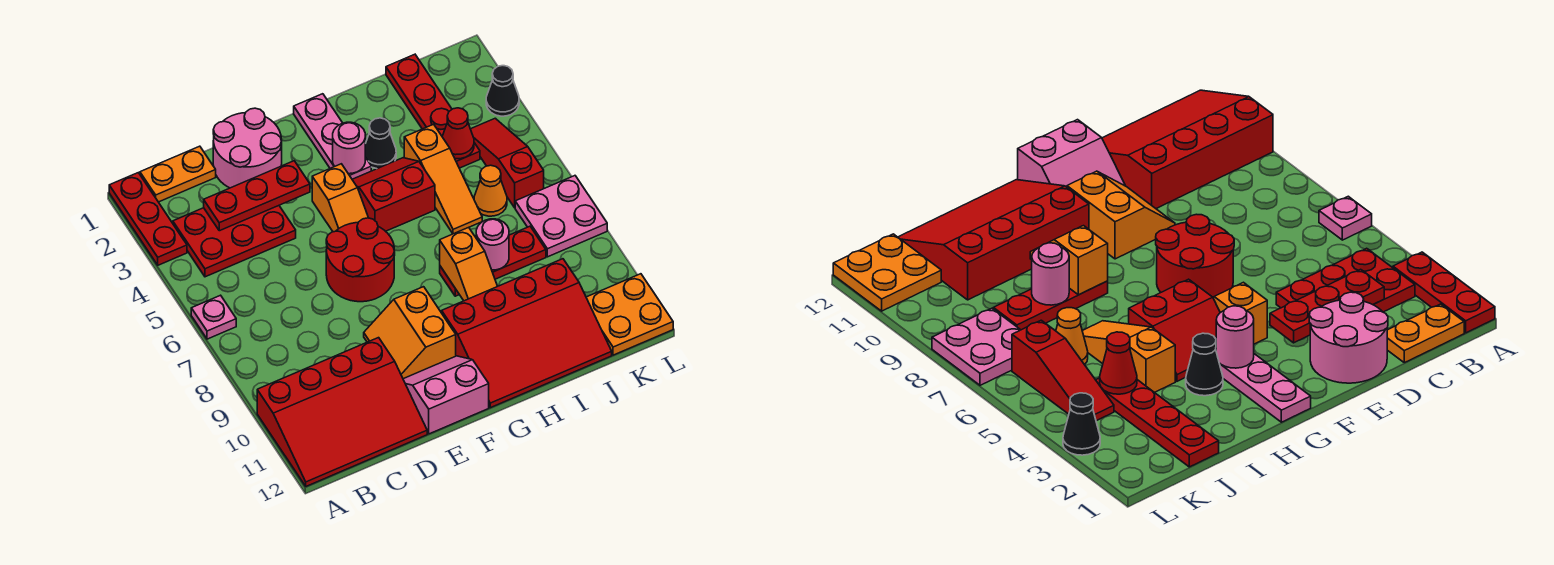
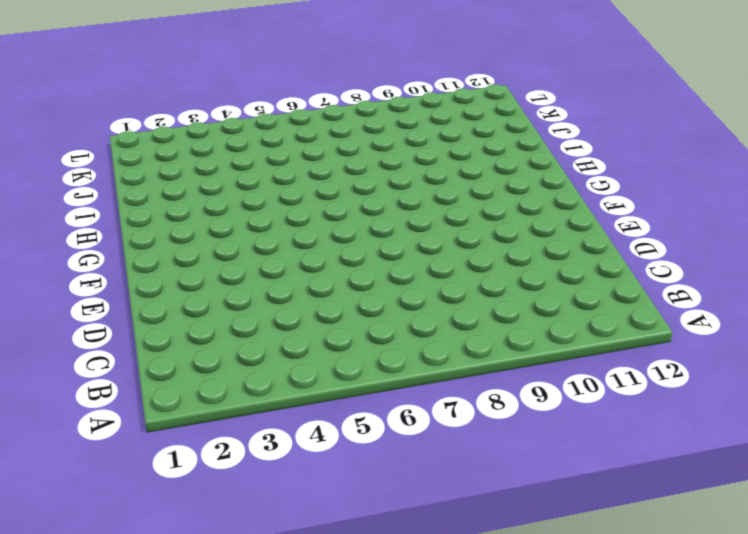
none -> red plate A1:A3 level 1
none -> pink plate A6 level 1
none -> red slope A10:D12 level 1 top 10

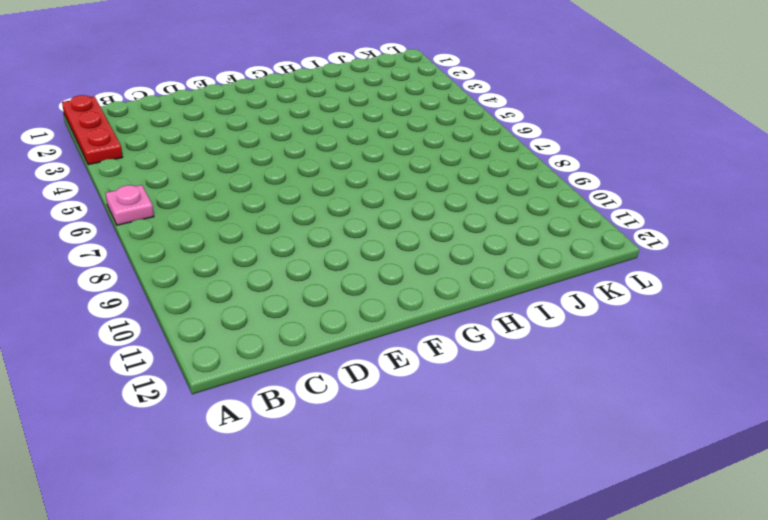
none -> red slope A10:D12 level 1 top 10
none -> orange plate B1:C1 level 1
none -> red plate B3:D4 level 1

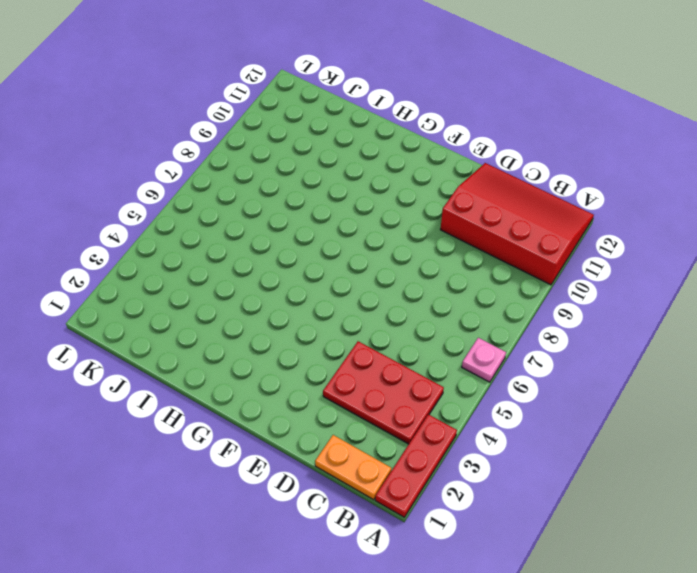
none -> pink round brick D1:E2 level 1
none -> red round brick E6:F7 level 1
none -> orange slope E9:F10 level 1 top F

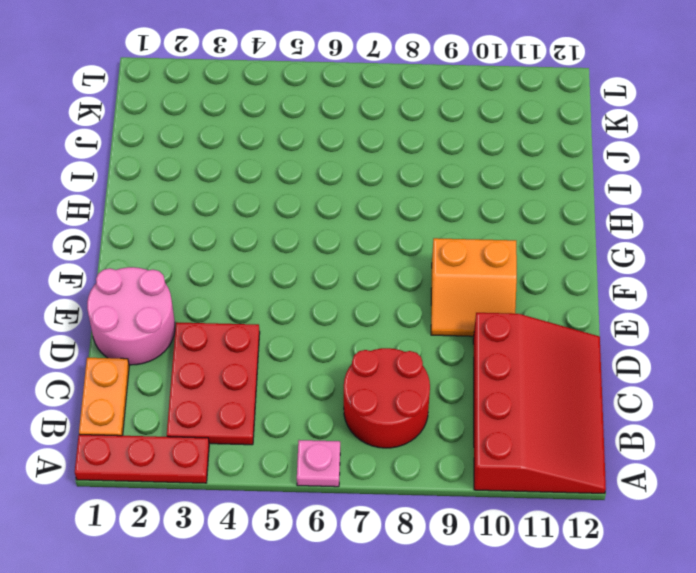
red round brick B7:C8 level 1 -> red round brick E6:F7 level 1
none -> pink slope E11:F12 level 1 top 12
none -> orange slope F4:F5 level 1 top 4
none -> pink plate G1:G3 level 1

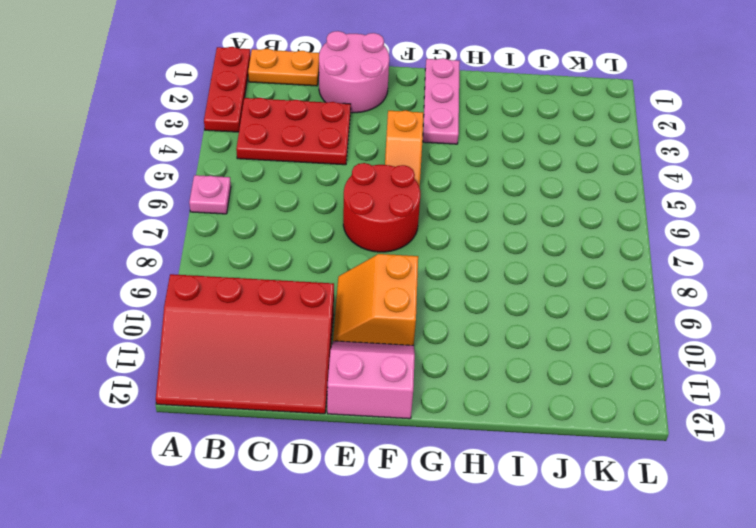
none -> red slope G4:H5 level 1 top 5
none -> red slope G10:J12 level 1 top 10
none -> black cone H3 level 1

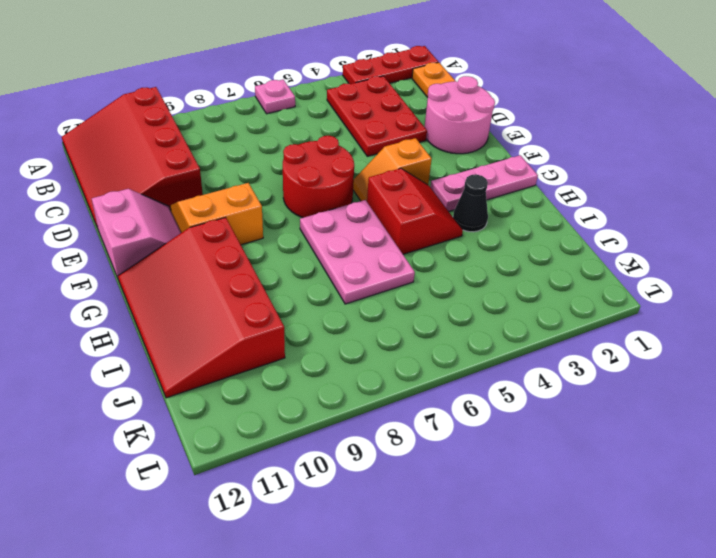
pink plate G6:I7 level 1 -> orange slope I4:I6 level 1 top 4
none -> red plate H8:J8 level 1
none -> red plate J1:J4 level 1
none -> orange cone J6 level 1

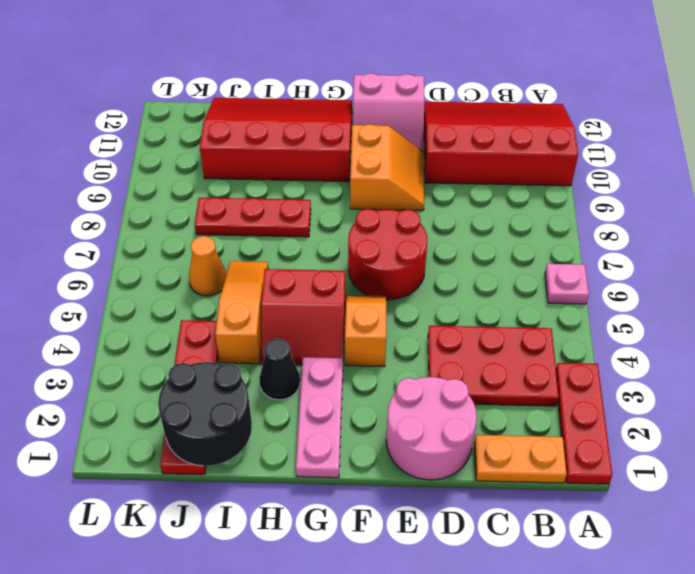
black round brick I1:J2 level 2 -> none
none -> red slope K4:K6 level 1 top 6
none -> pink plate K7:L8 level 1
none -> orange plate K11:L12 level 1

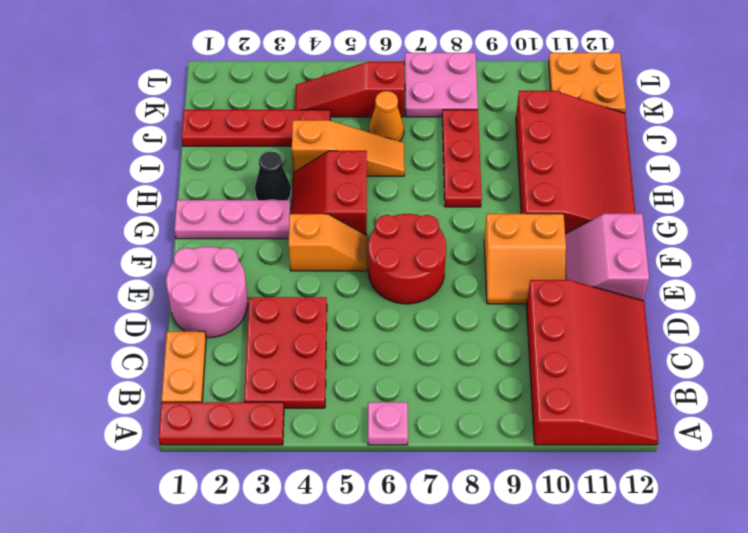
none -> black cone L3 level 1
none -> red plate C3:E3 level 2
none -> pink round brick G3 level 2

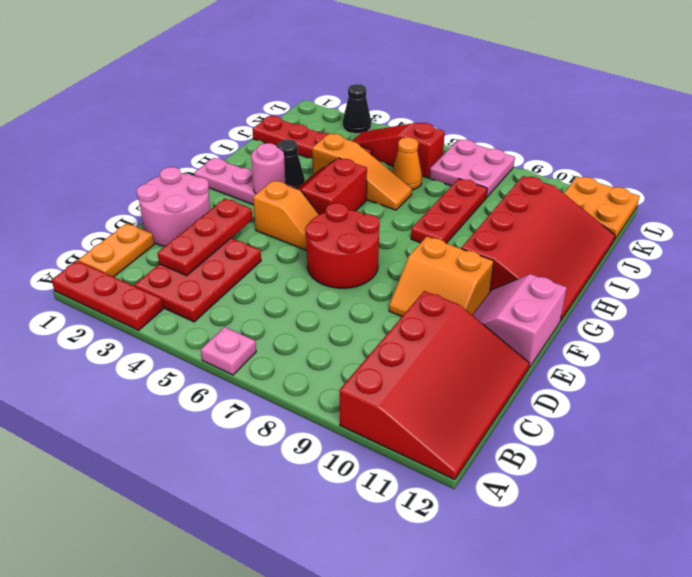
none -> orange slope H8:H9 level 2 top 8
none -> pink round brick I8 level 2
none -> red cone J4 level 2

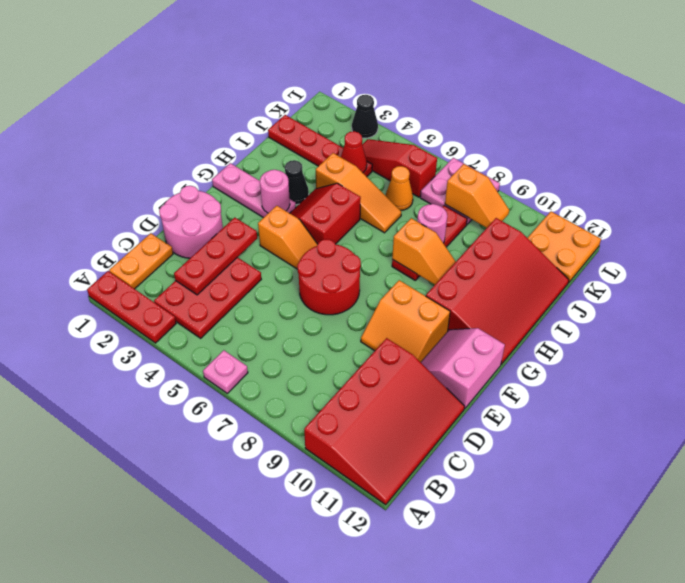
orange slope K8:K9 level 2 top 8 -> none

